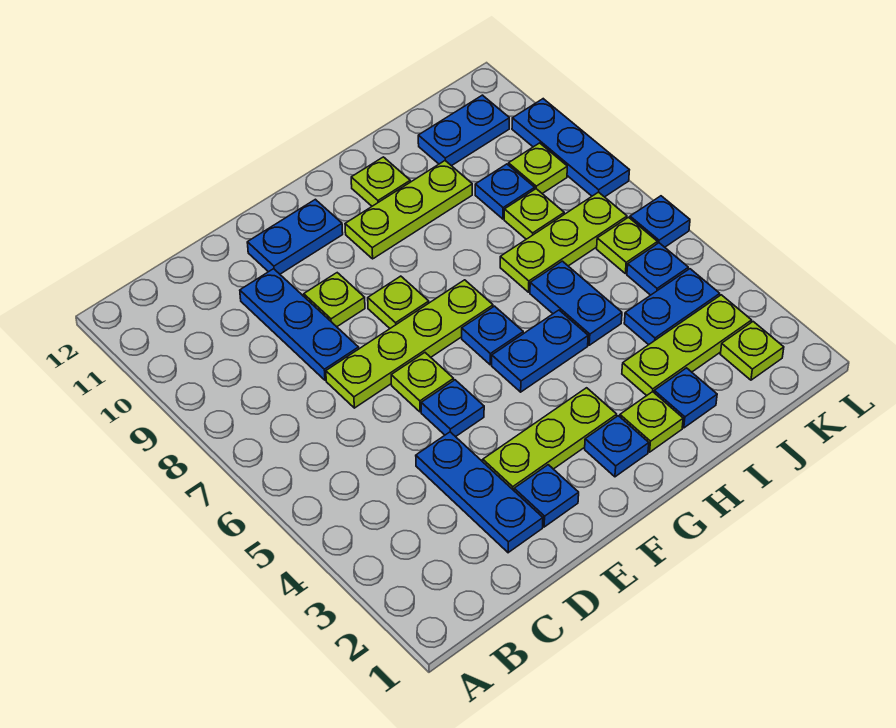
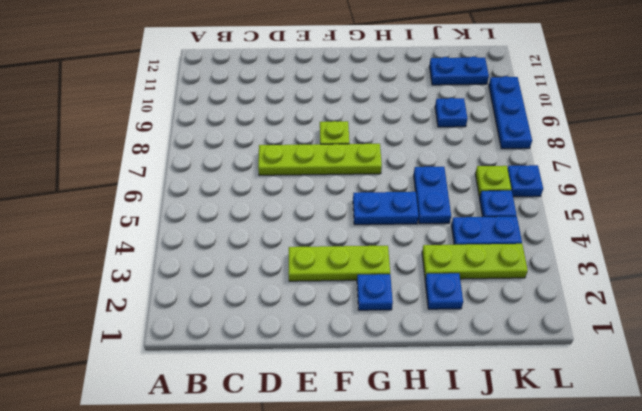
none -> blue plate D2:D4 level 1
none -> blue plate D8:D10 level 1
none -> blue plate E2 level 1
none -> blue plate E5 level 1

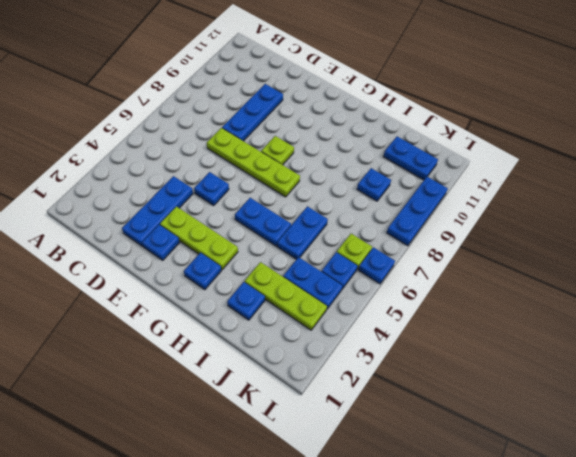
none -> lime plate E6 level 1
none -> lime plate E9 level 1
none -> blue plate E11:F11 level 1
none -> blue plate G6 level 1

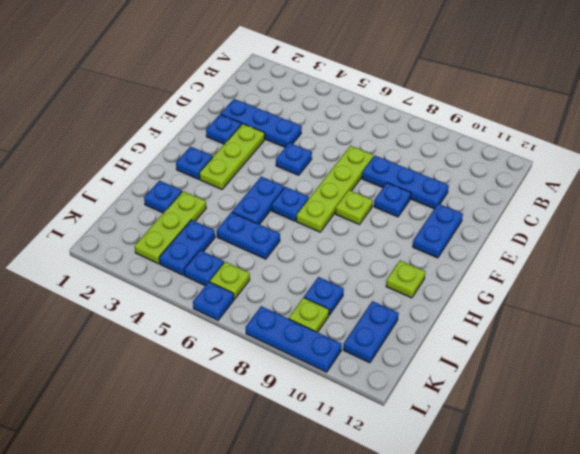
blue plate E9 level 1 -> lime plate E9 level 1
none -> lime plate E6 level 1
none -> lime plate G10:I10 level 1
none -> lime plate H2 level 1
none -> lime plate I7:K7 level 1

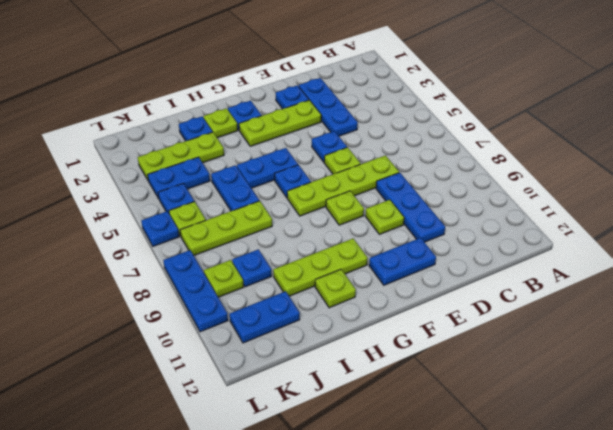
none -> lime plate J8 level 1
none -> lime plate K2 level 1

